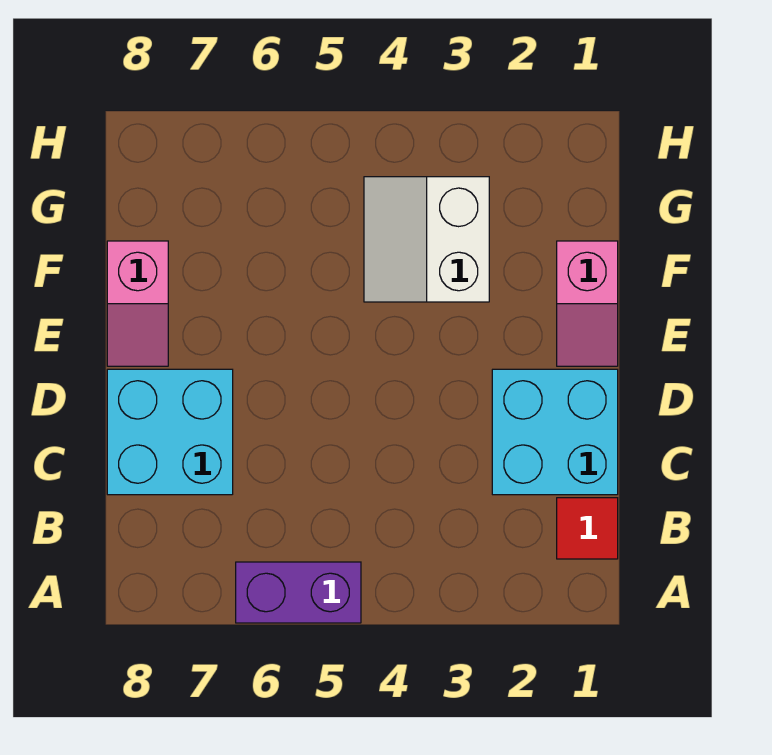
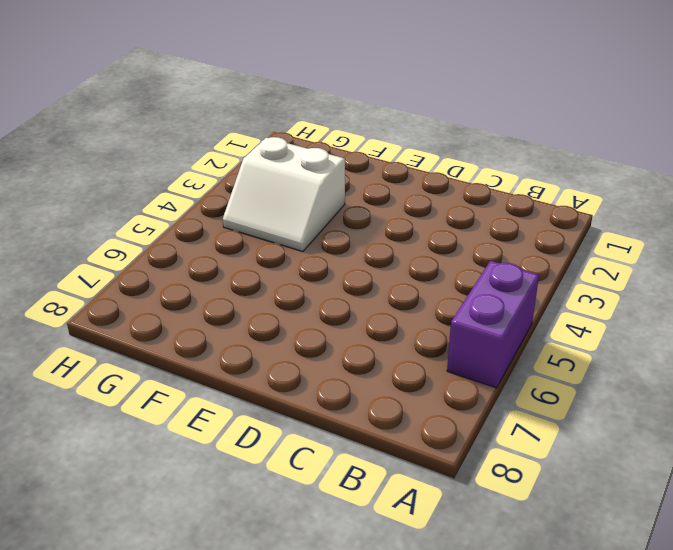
none -> red tile B1 level 1
none -> cyan brick C1:D2 level 1

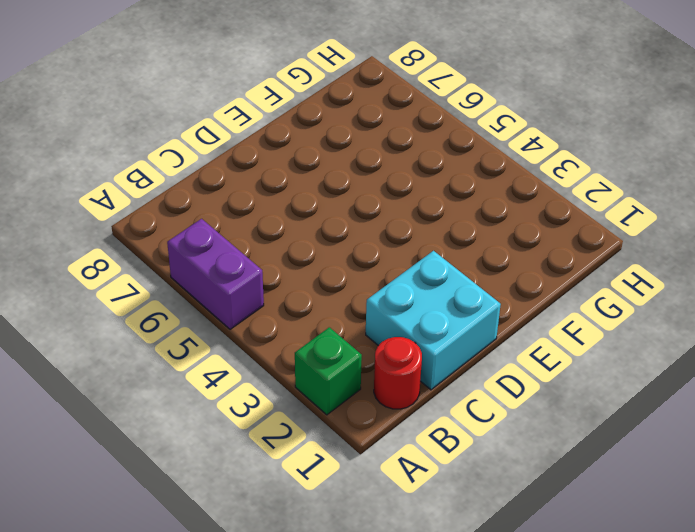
green brick A2 level 1 -> none
red round brick B1 level 1 -> red tile B1 level 1
none -> cyan brick C7:D8 level 1
none -> pink slope E1:F1 level 1 top F

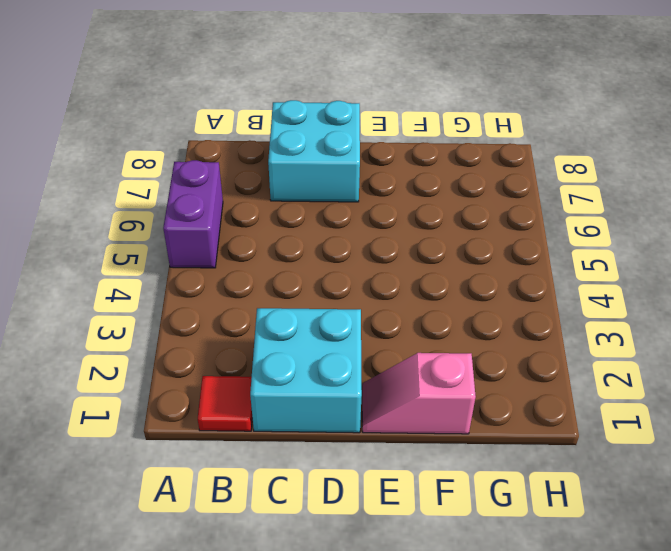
none -> pink slope E8:F8 level 1 top F
none -> white slope F3:G4 level 1 top 3

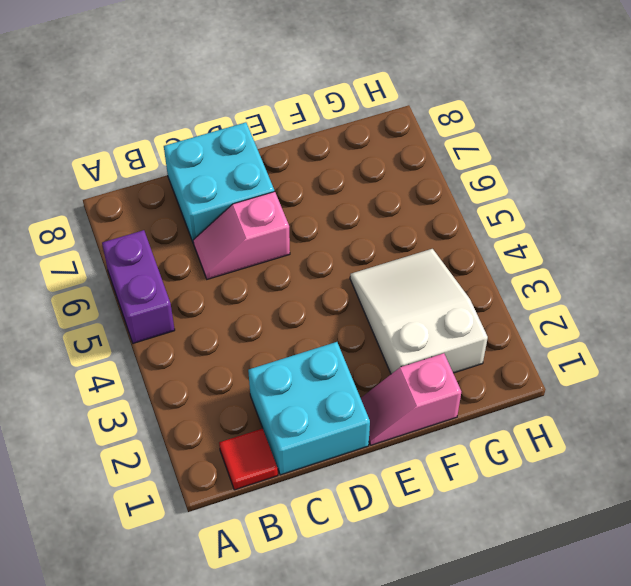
pink slope C6:D6 level 1 top D -> pink slope E8:F8 level 1 top F
white slope F2:G4 level 1 top 2 -> white slope F3:G4 level 1 top 3

